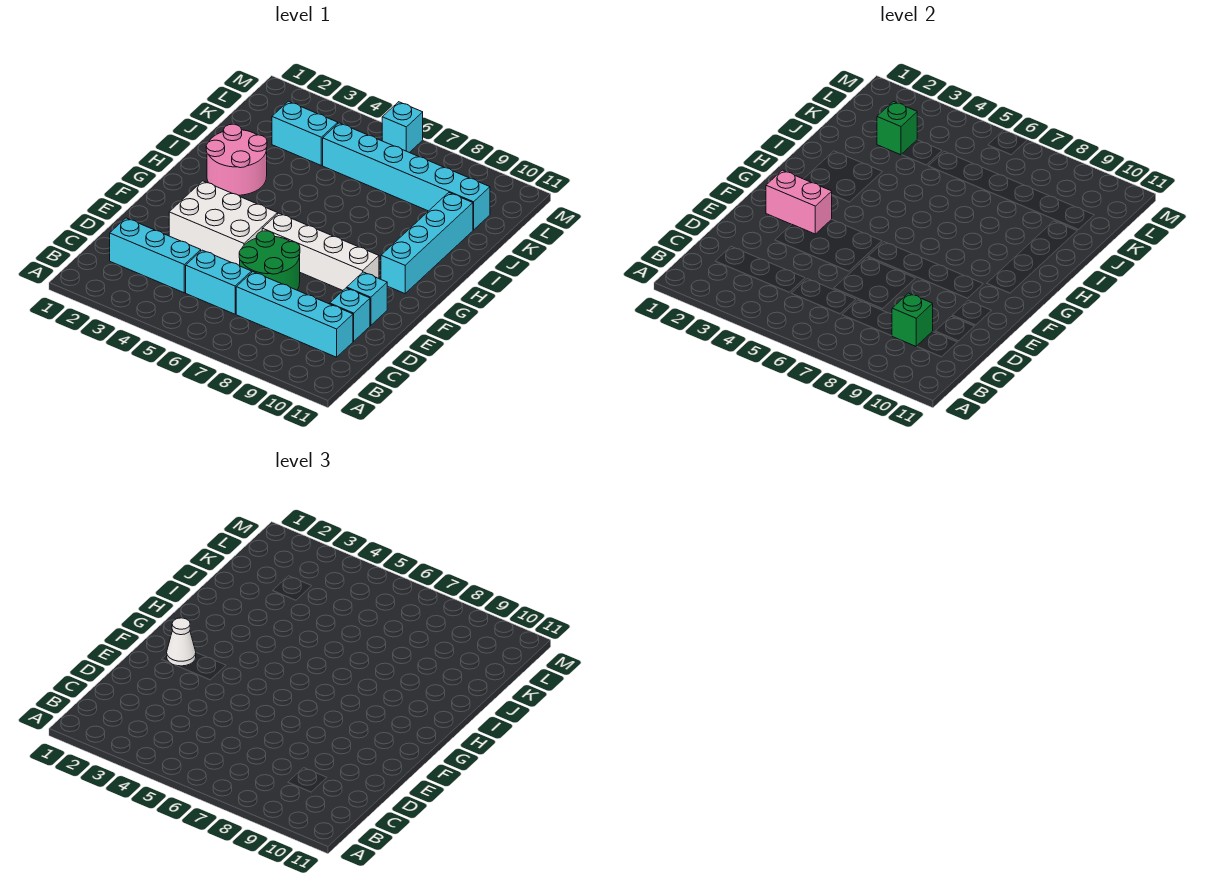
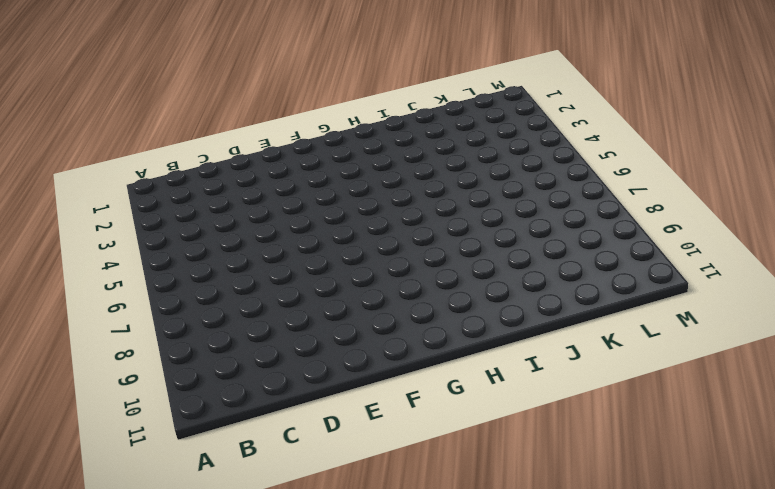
none -> cyan brick C2:C4 level 1
none -> cyan brick C5:C6 level 1
none -> cyan brick C7:C10 level 1

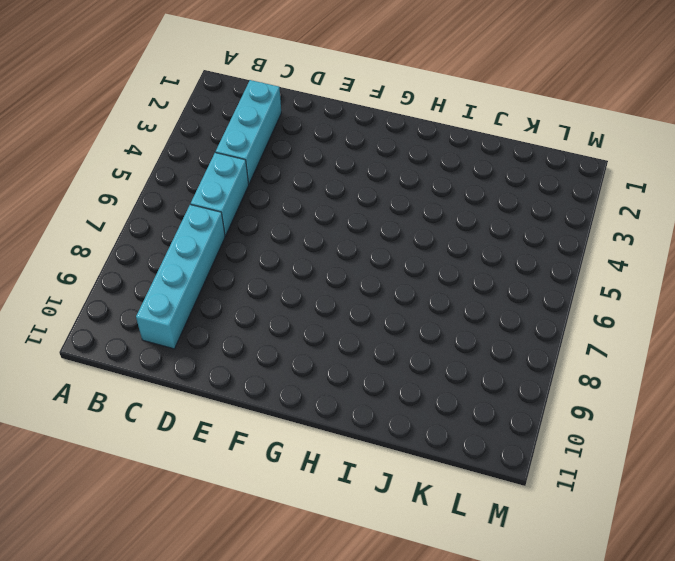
none -> green round brick D6:E7 level 1
none -> cyan brick D10 level 1
none -> white brick E3:F5 level 1

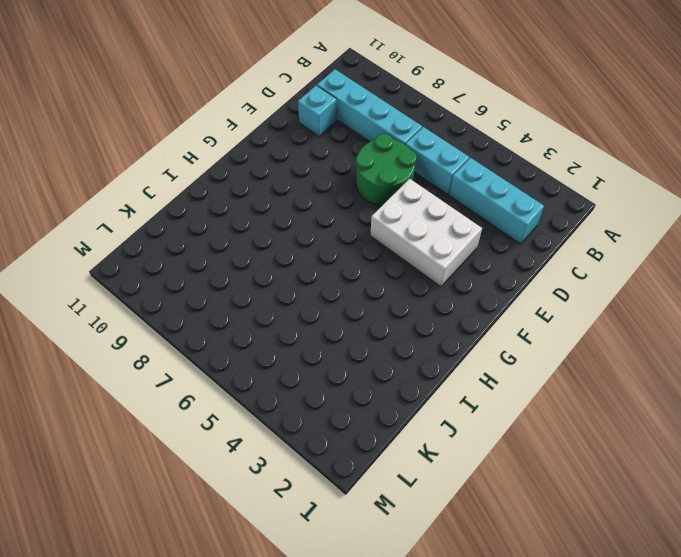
none -> cyan brick E10 level 1
none -> white brick F6:F9 level 1
none -> cyan brick G10:J10 level 1

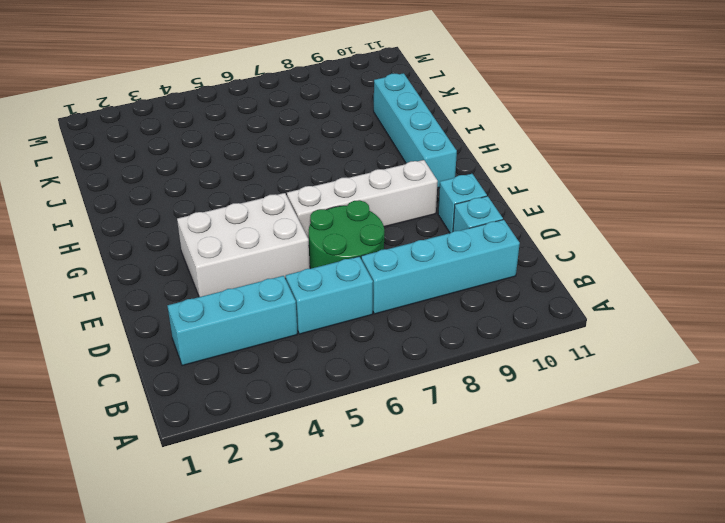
none -> pink round brick H2:I3 level 1
none -> cyan brick K3:K4 level 1
none -> cyan brick K5:K10 level 1

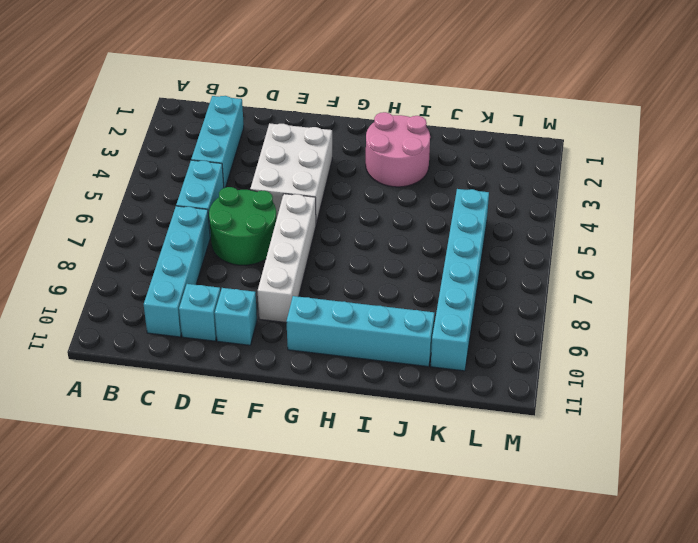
none -> cyan brick K3:K4 level 1
none -> cyan brick M6 level 1
none -> green brick C9 level 2

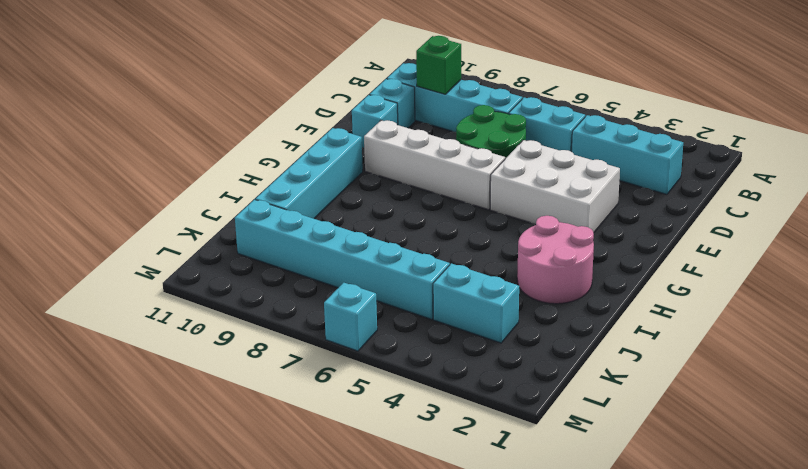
none -> pink brick F2:F3 level 2
none -> green brick K3 level 2
none -> white cone F2 level 3

